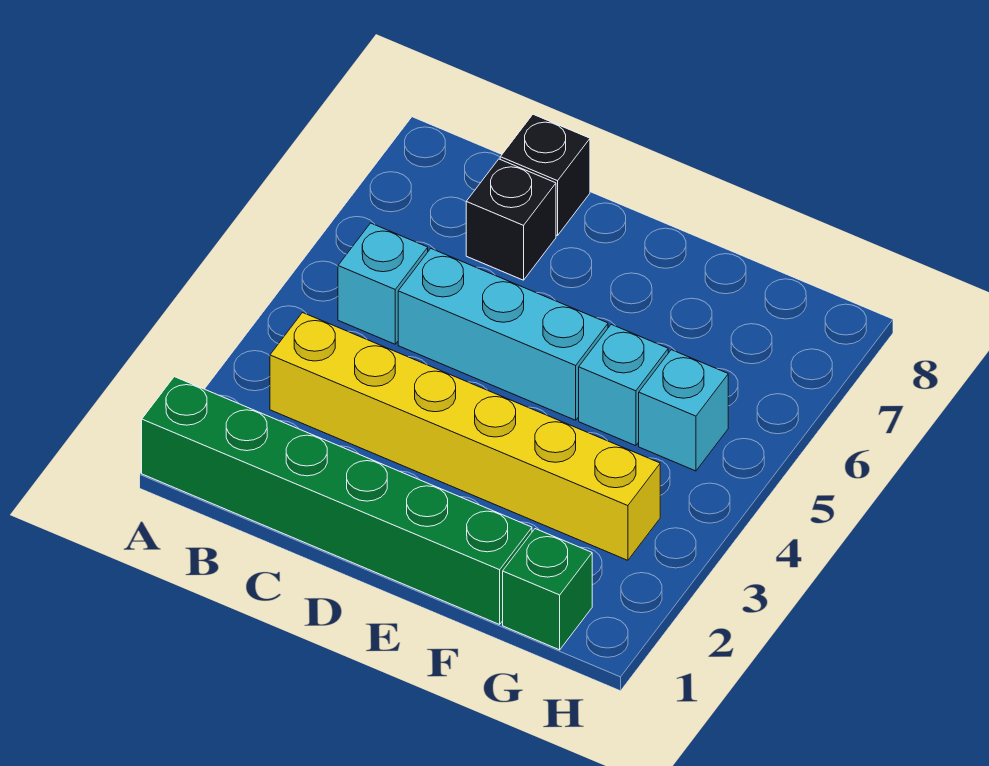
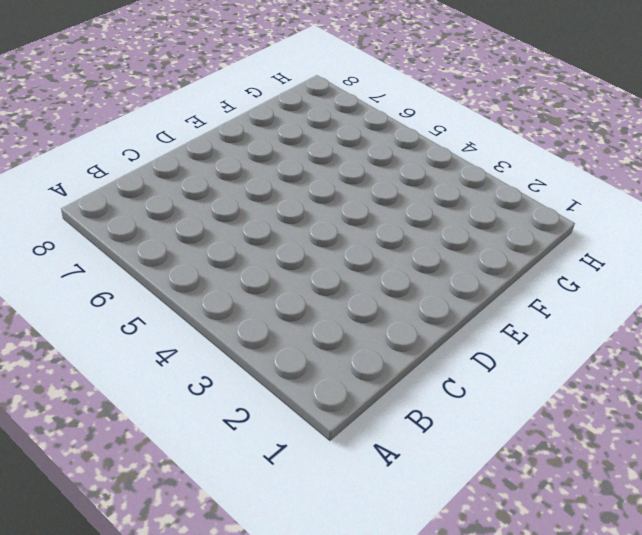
none -> green brick A1:F1 level 1
none -> yellow brick B3:G3 level 1

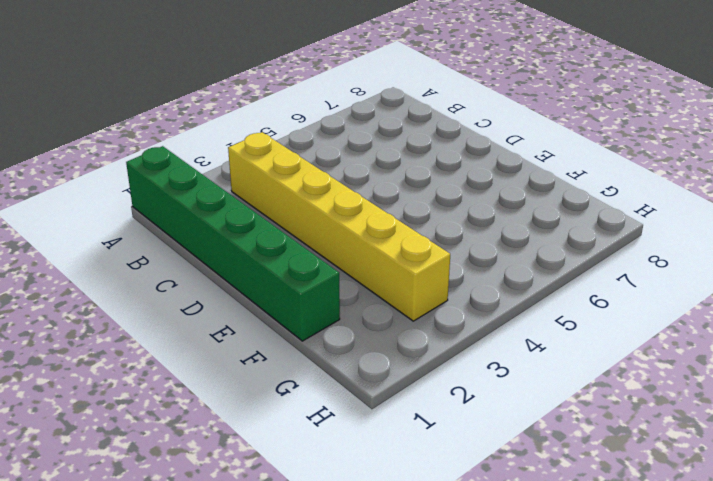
none -> cyan brick B5 level 1
none -> cyan brick C5:E5 level 1

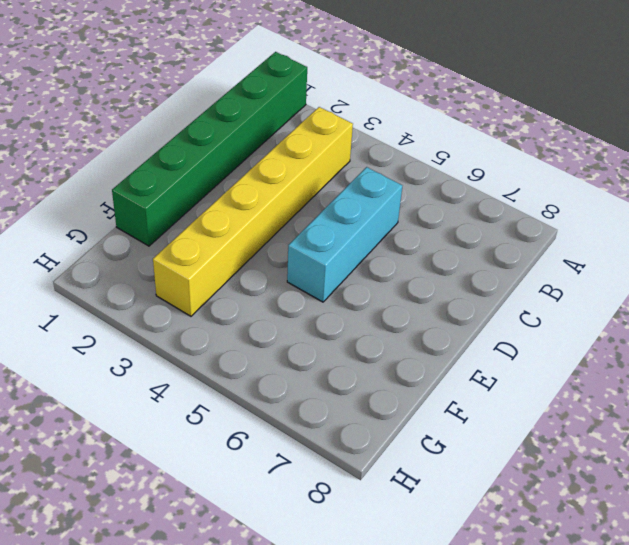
none -> cyan brick B5 level 1
none -> black brick C7 level 1

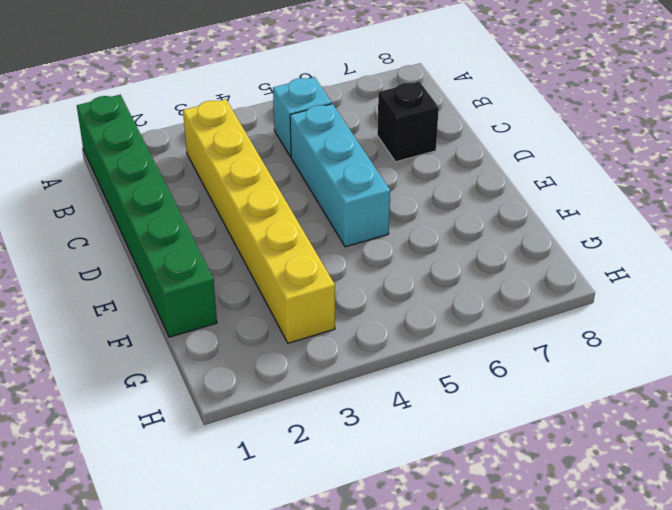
none -> black brick C8 level 1
none -> cyan brick F5 level 1

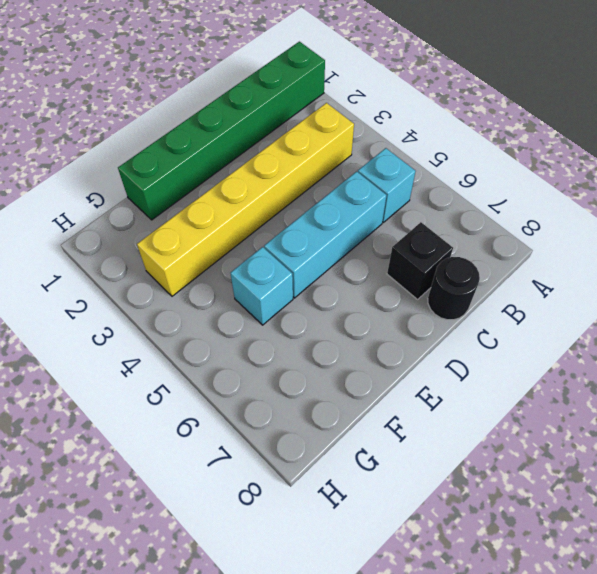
black round brick C8 level 1 -> black brick C8 level 1
none -> green brick G1 level 1
none -> cyan brick G5 level 1

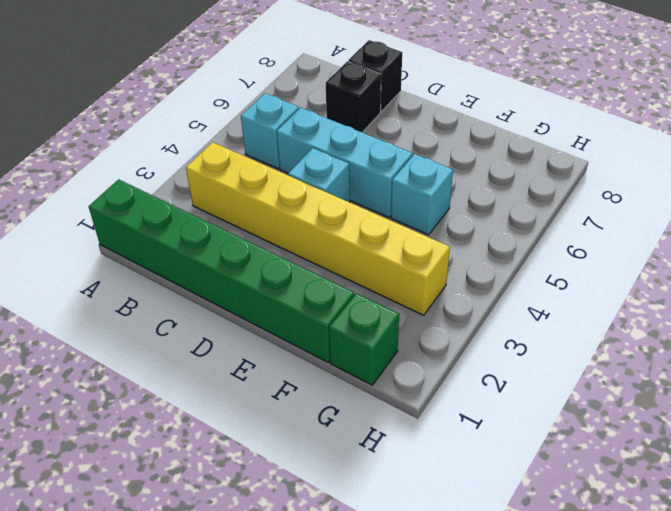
cyan brick D4 level 1 -> cyan brick G5 level 1

